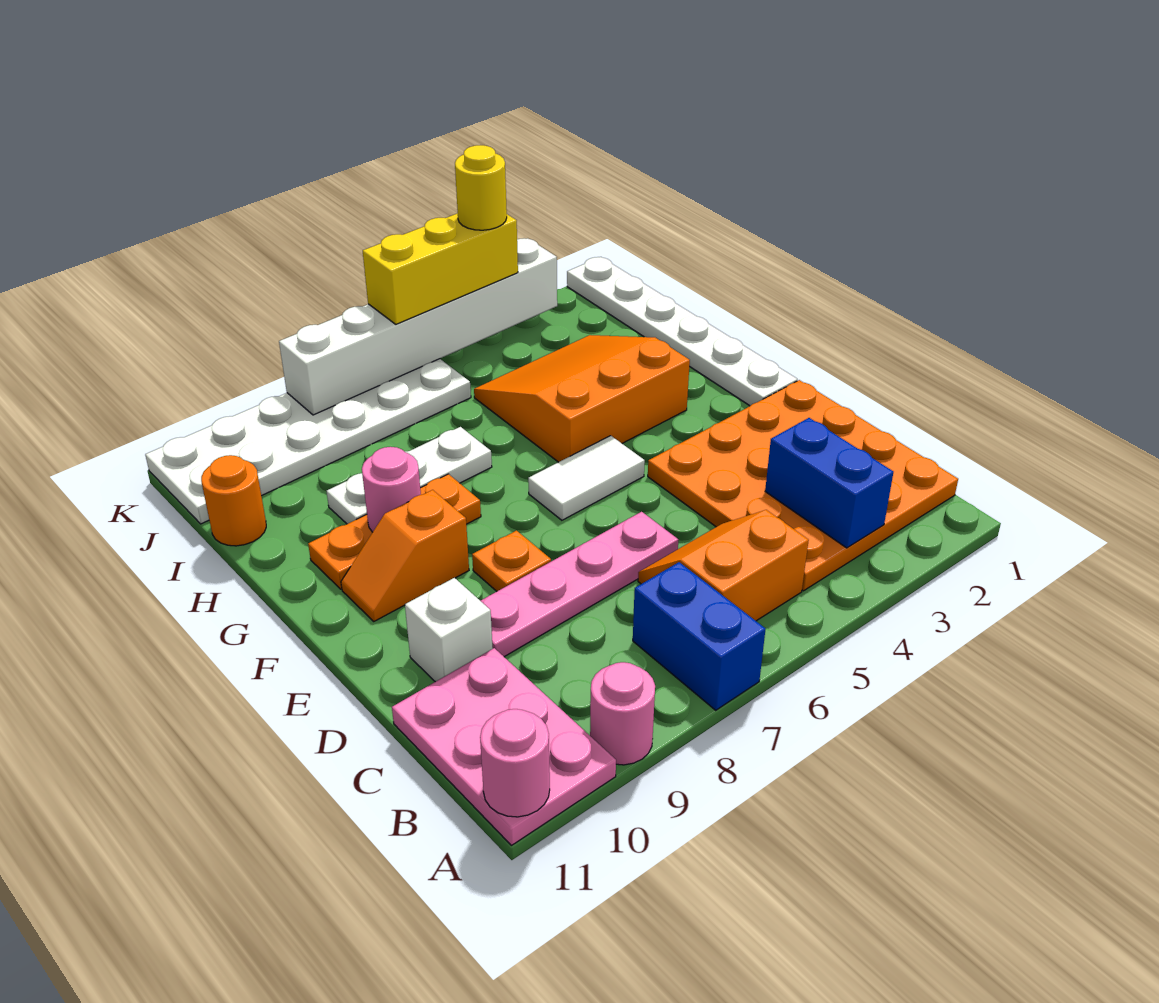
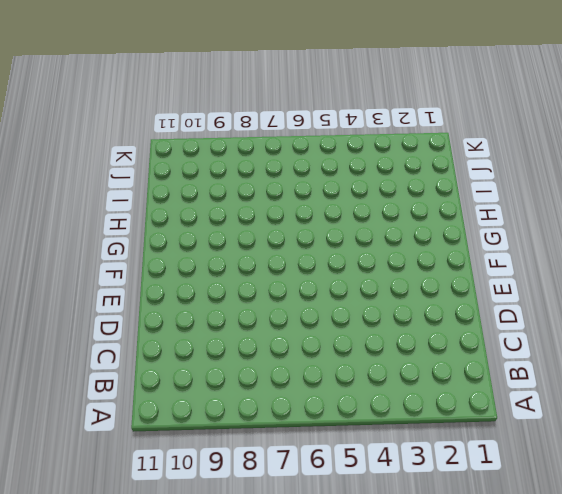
none -> blue brick A7:B7 level 1
none -> pink round brick A9 level 1
none -> pink plate A10:C11 level 1

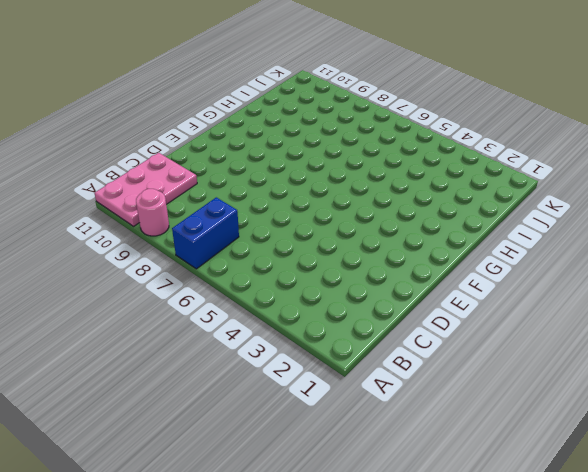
none -> orange plate B1:E4 level 1
none -> orange slope B5:C6 level 1 top B
none -> pink plate D6:D9 level 1

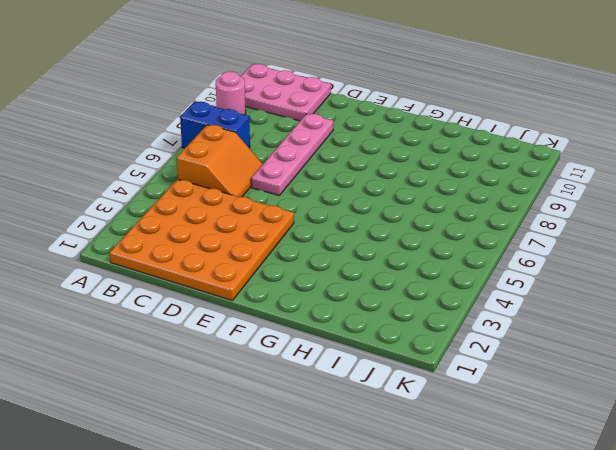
none -> white brick D10 level 1
none -> orange plate E8 level 1
none -> white plate F1:K1 level 1

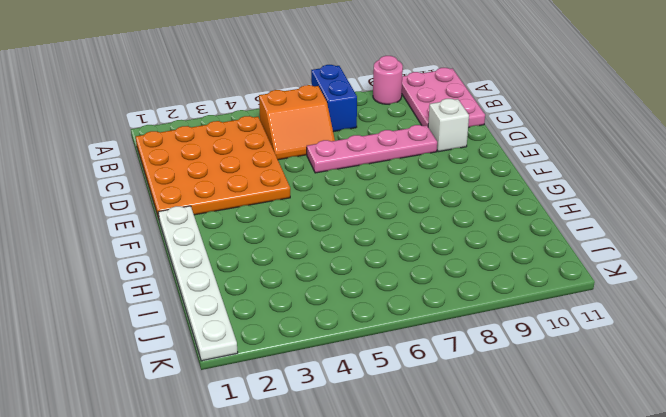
none -> orange plate E8 level 1
none -> white tile F5:F6 level 1
none -> orange slope F9:F10 level 1 top 9

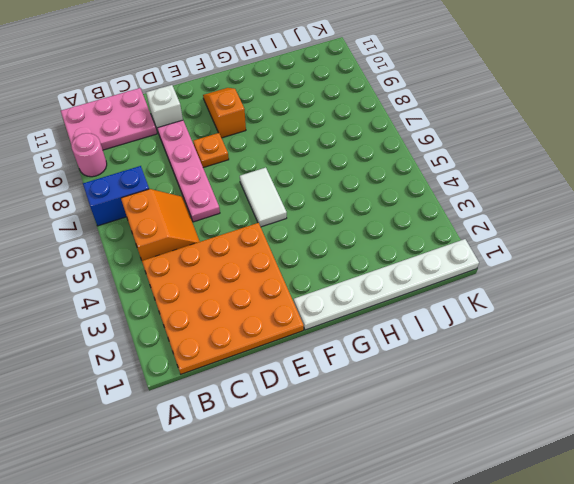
none -> orange slope G3:I5 level 1 top G
none -> orange plate G8:G10 level 1
none -> white plate H7:H9 level 1

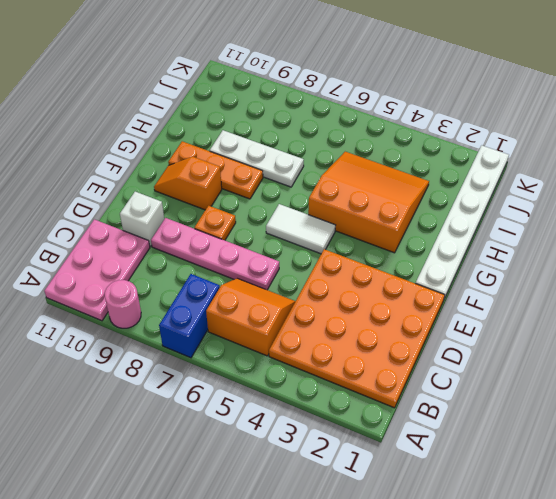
none -> orange round brick I11 level 1
none -> white plate J6:K11 level 1
none -> pink round brick A11 level 2

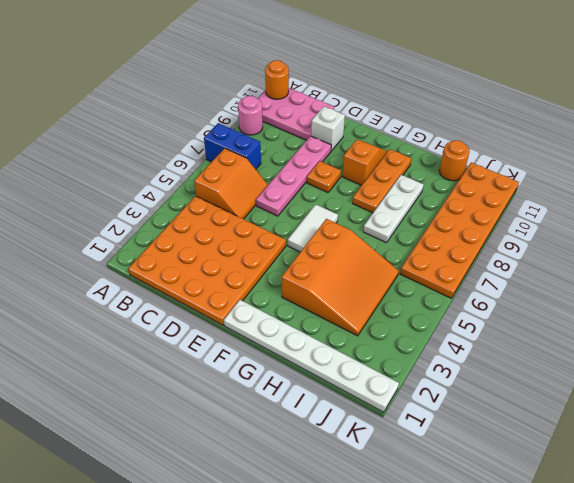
orange round brick A11 level 2 -> pink round brick A11 level 2
orange plate J6:K11 level 1 -> white plate J6:K11 level 1
none -> blue brick B3:C3 level 2
none -> pink round brick G9 level 2
none -> white brick K3:K8 level 2

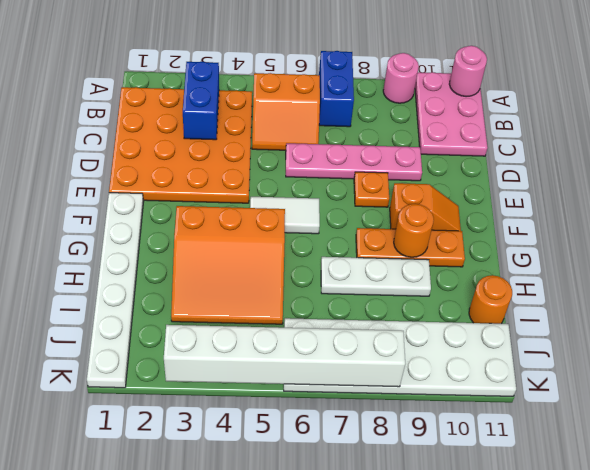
orange round brick G9 level 2 -> pink round brick G9 level 2
none -> white brick D10 level 1
none -> yellow brick K4:K6 level 3
none -> yellow round brick K4 level 4

